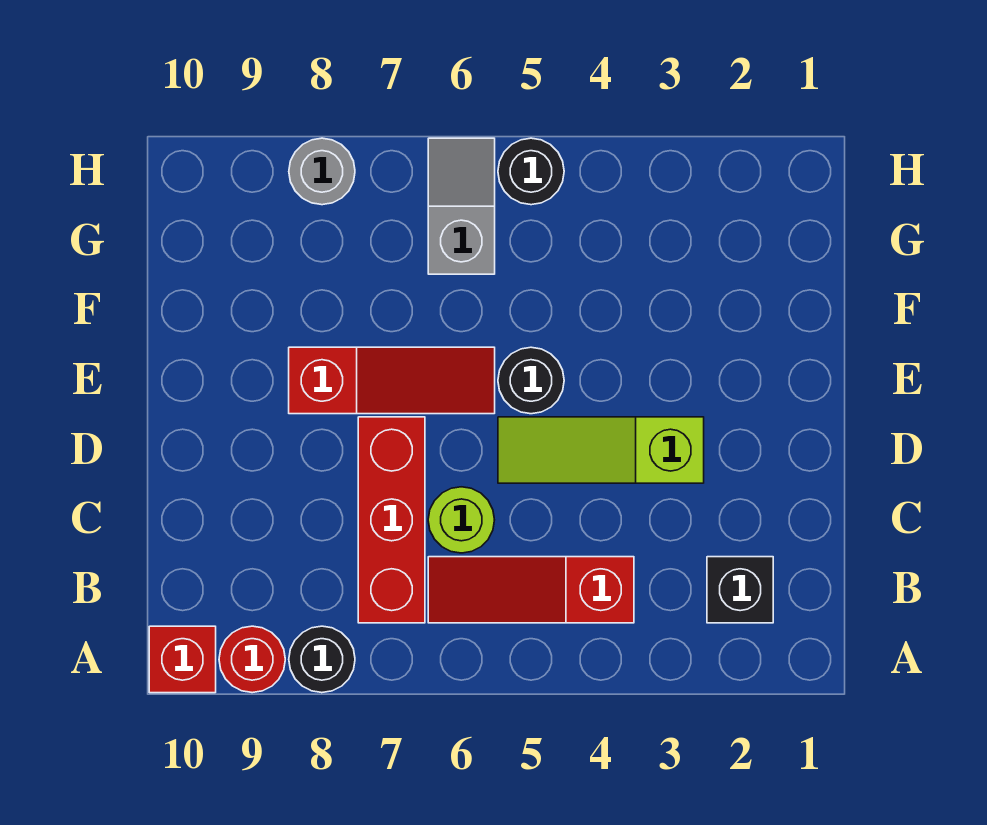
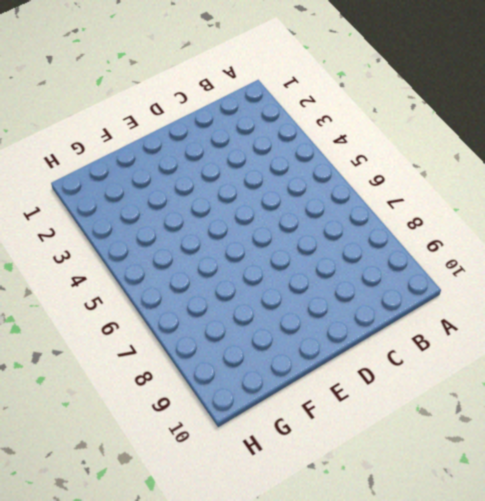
none -> black round brick A8 level 1
none -> red round brick A9 level 1
none -> red brick A10 level 1

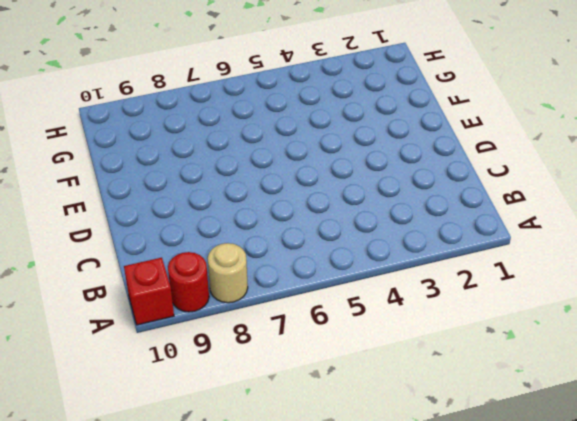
tan round brick A8 level 1 -> black round brick A8 level 1
none -> black brick B2 level 1
none -> red slope B4:B6 level 1 top 4
none -> red brick B7:D7 level 1

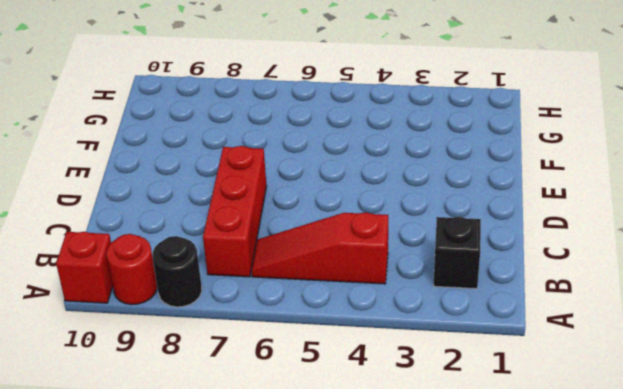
none -> lime round brick C6 level 1
none -> lime slope D3:D5 level 1 top 3
none -> black round brick E5 level 1

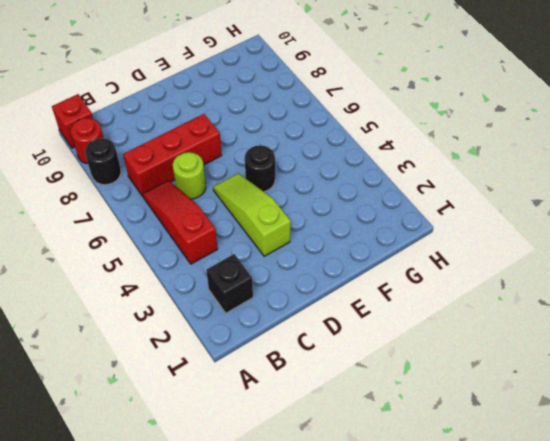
none -> red slope E6:E8 level 1 top 8
none -> grey slope G6:H6 level 1 top G
none -> black round brick H5 level 1

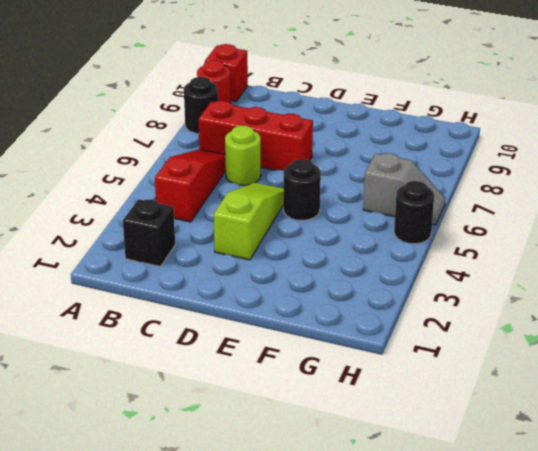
none -> red slope E6:E8 level 1 top 8
none -> grey round brick H8 level 1

